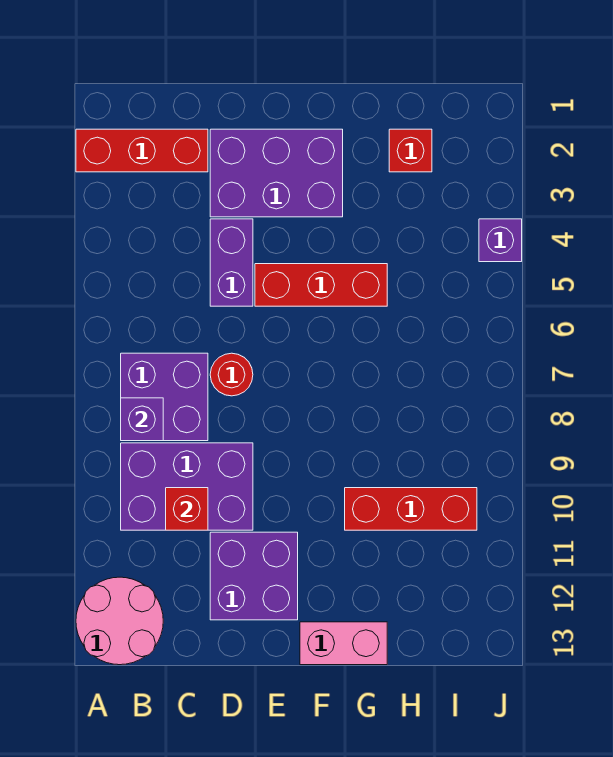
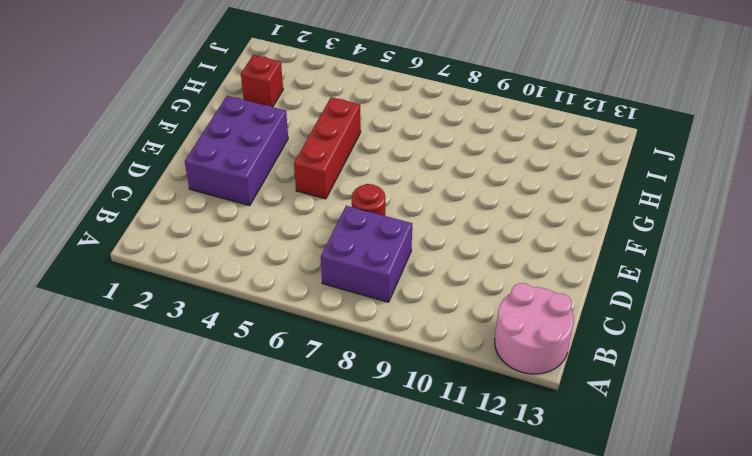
none -> red brick A2:C2 level 1
none -> purple brick B9:D10 level 1
none -> purple brick D4:D5 level 1

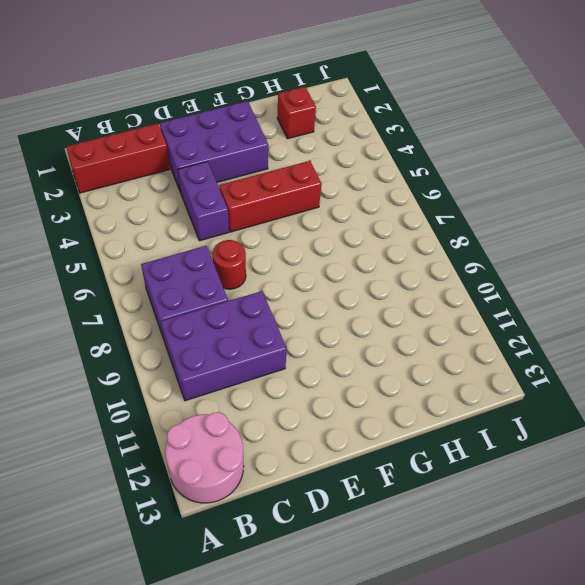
none -> purple brick D11:E12 level 1
none -> pink brick F13:G13 level 1
none -> red brick G10:I10 level 1

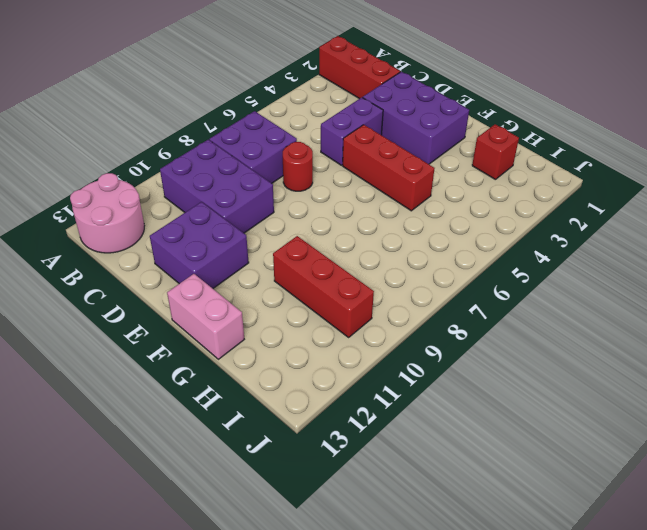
none -> purple brick J4 level 1
none -> purple brick B8 level 2
none -> red brick C10 level 2

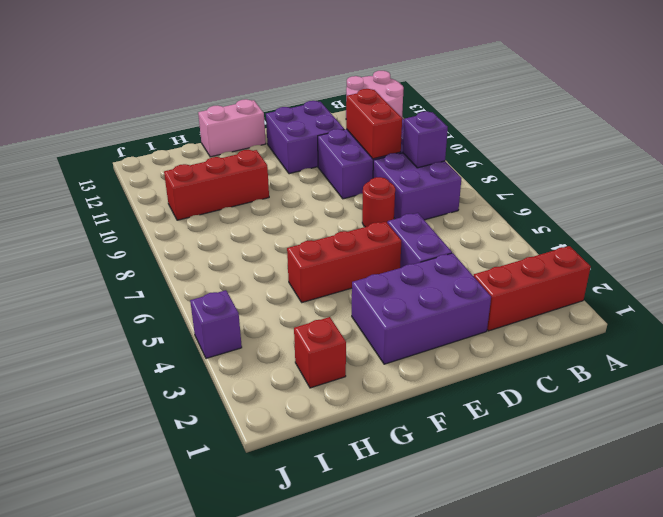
red brick C9:C10 level 2 -> red brick C10 level 2

